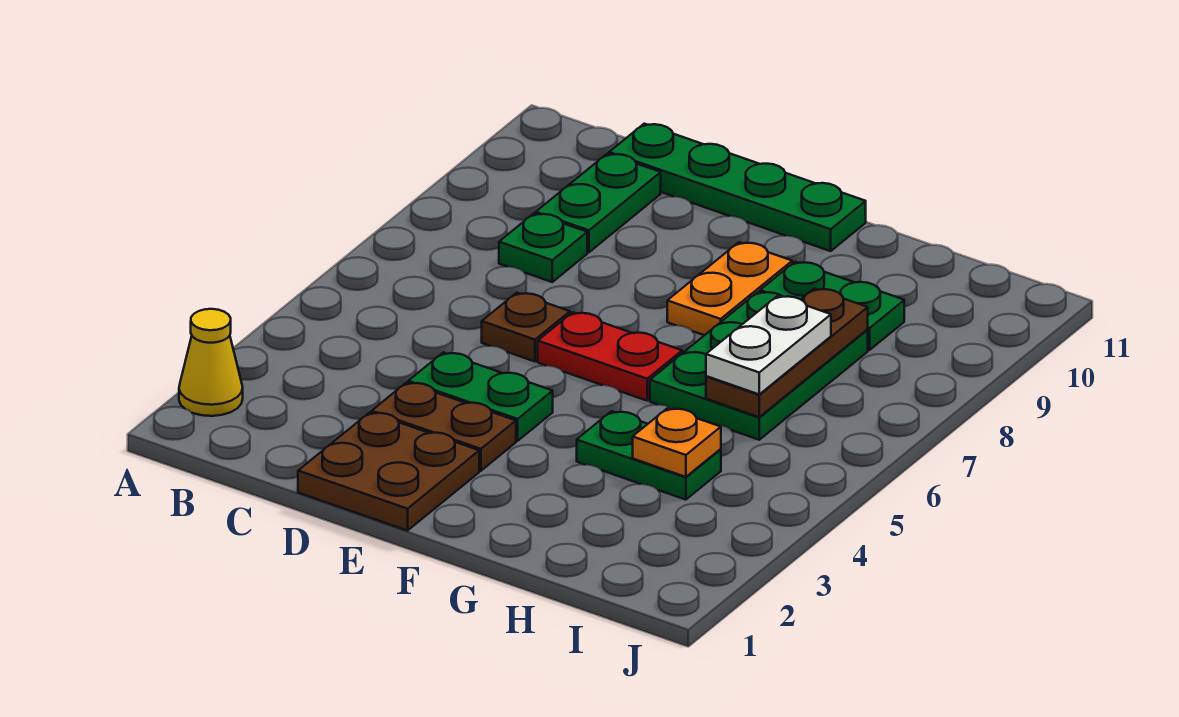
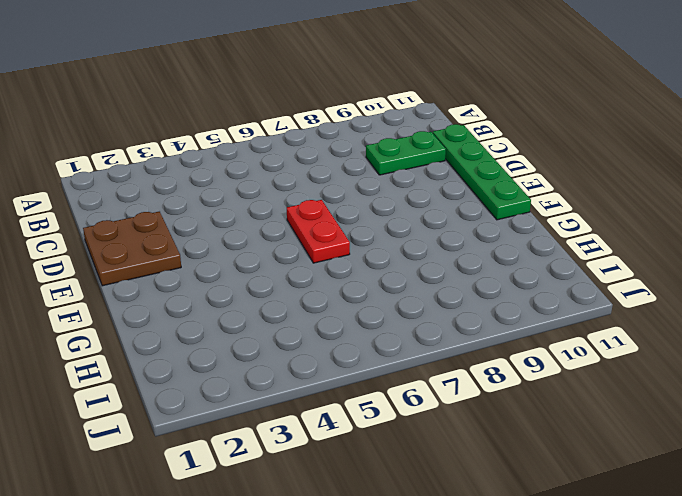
none -> yellow cone A2 level 1
none -> green plate C8 level 1
none -> brown plate D3:E3 level 1

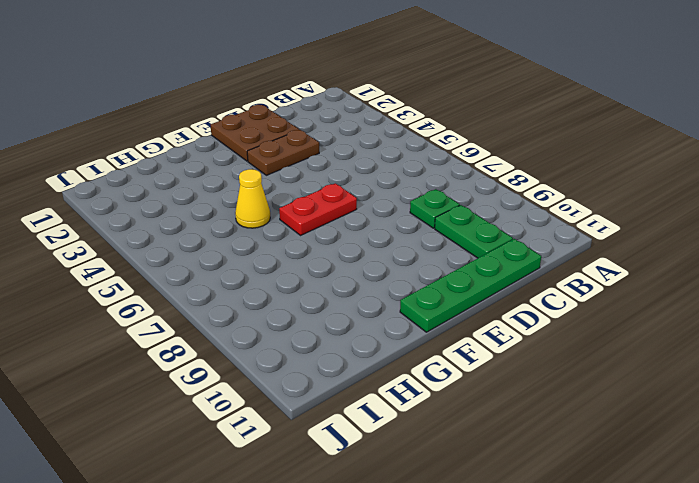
yellow cone G5 level 1 -> yellow cone A2 level 1
none -> green plate D4:E4 level 1
none -> brown plate D6 level 1
none -> orange plate F8:F9 level 1

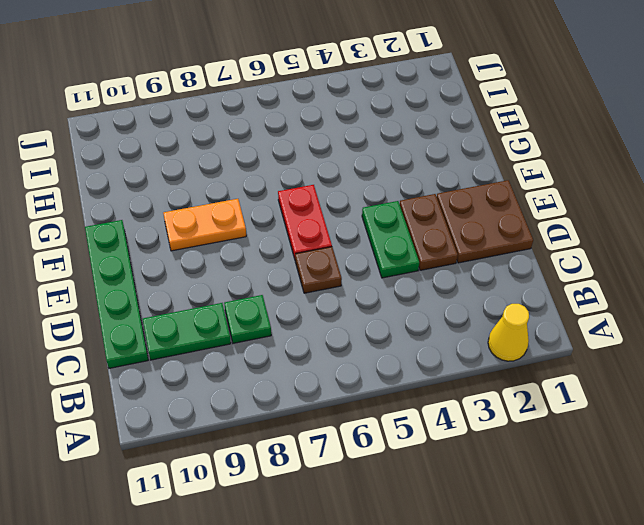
none -> green plate G4:H4 level 1
none -> green plate G6:H8 level 1
none -> green plate G9:H9 level 1

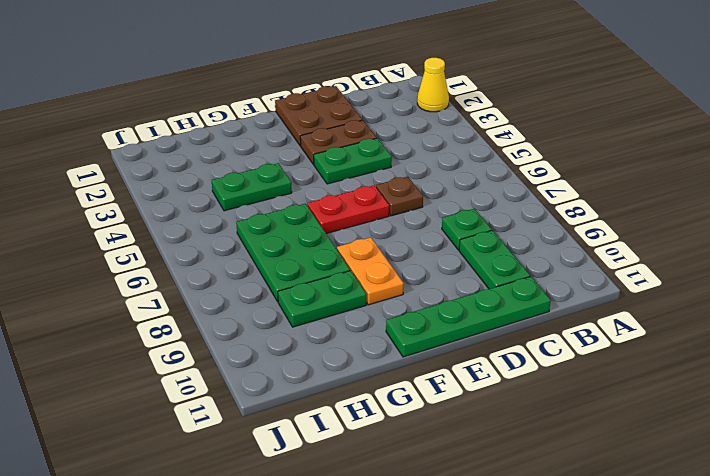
none -> orange plate H4 level 2
none -> brown plate H6:H8 level 2
none -> white plate H6:H7 level 3

